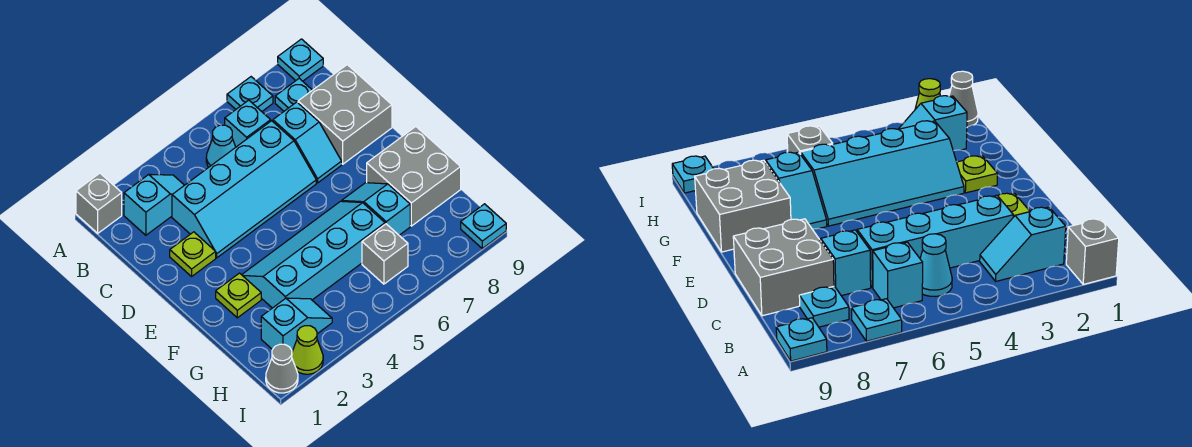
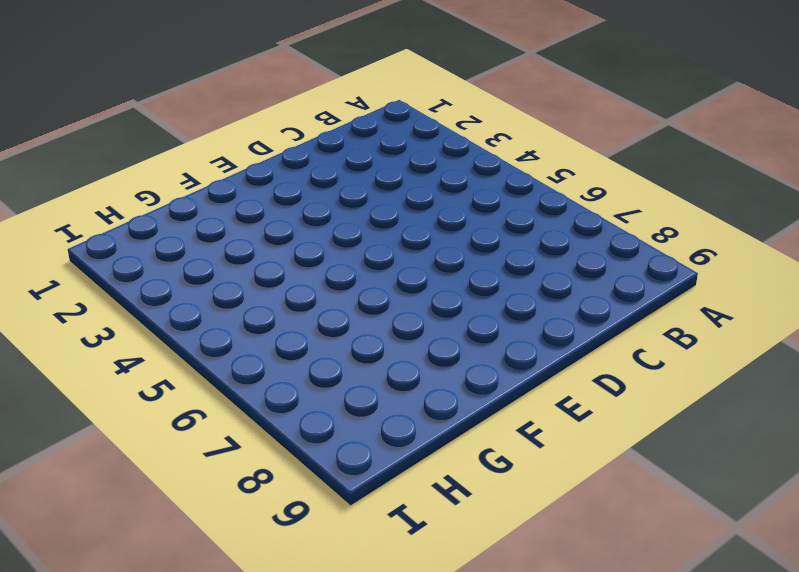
none -> grey brick A1 level 1
none -> cyan plate A7 level 1
none -> cyan plate A9 level 1

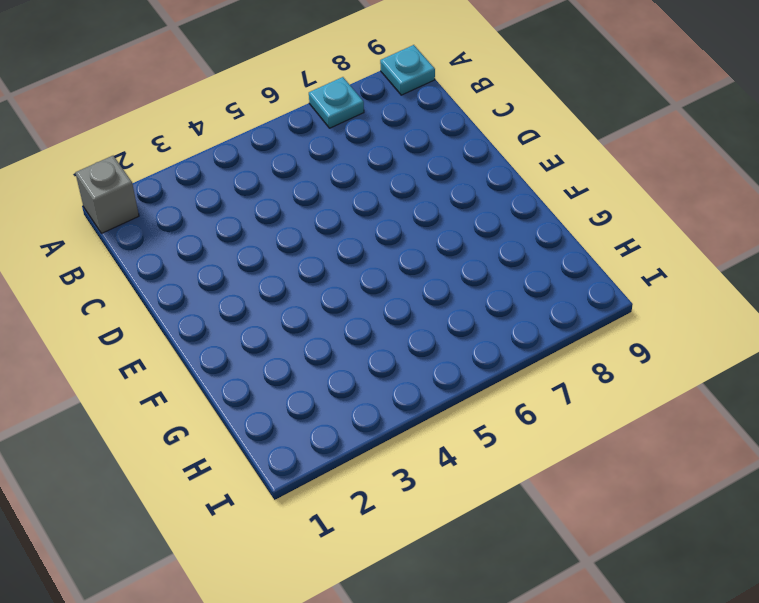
none -> cyan slope B2:B3 level 1 top 2
none -> cyan cone B5 level 1
none -> cyan brick B6 level 1

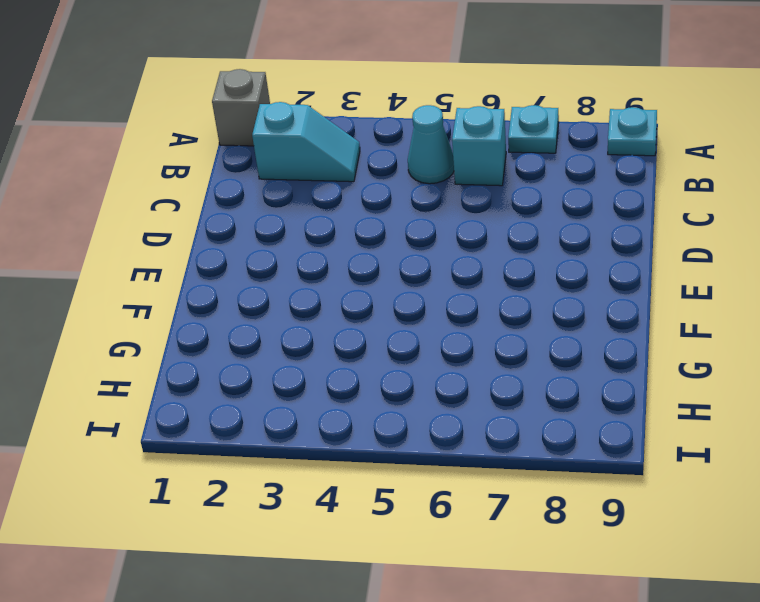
none -> cyan plate B8 level 1
none -> cyan slope C3:D6 level 1 top C
none -> cyan slope C7:D7 level 1 top C

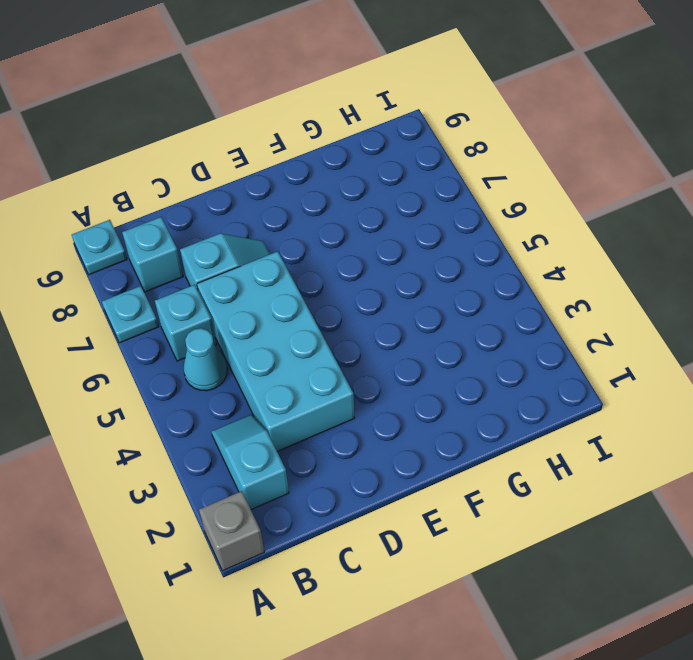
cyan brick B8 level 1 -> cyan plate B8 level 1
cyan brick C3:D6 level 1 -> cyan slope C3:D6 level 1 top C
none -> grey brick C8:D9 level 1
none -> lime plate D2 level 1
none -> lime plate F2 level 1

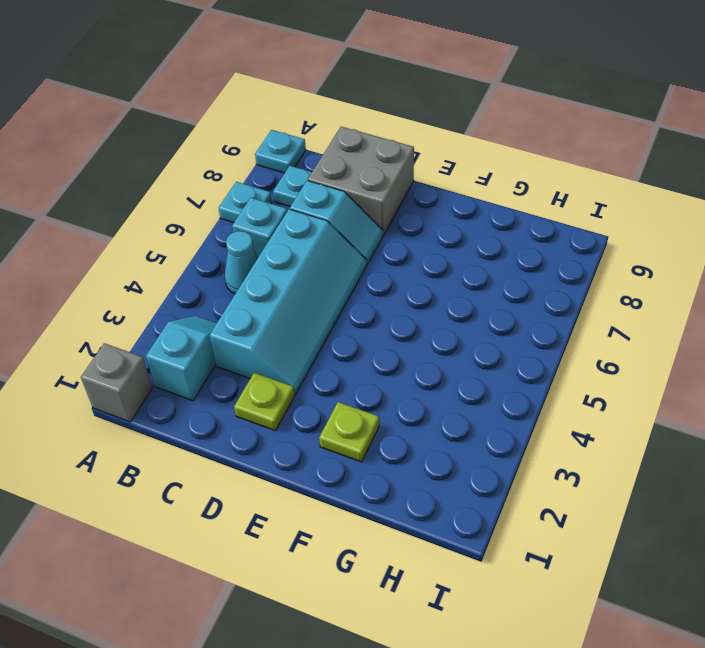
none -> cyan slope F3:G6 level 1 top G
none -> cyan slope F7:G7 level 1 top G
none -> grey brick F8:G9 level 1

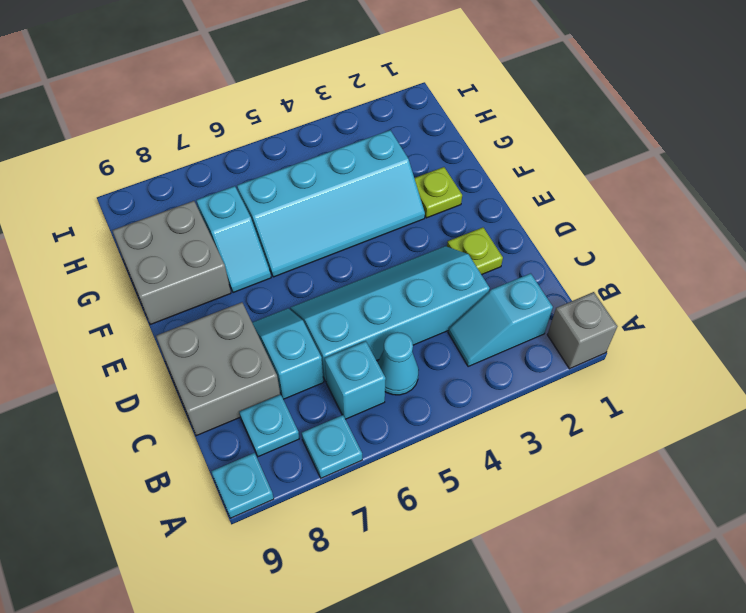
none -> cyan slope H2:H3 level 1 top 2
none -> grey brick H6 level 1
none -> grey cone I1 level 1

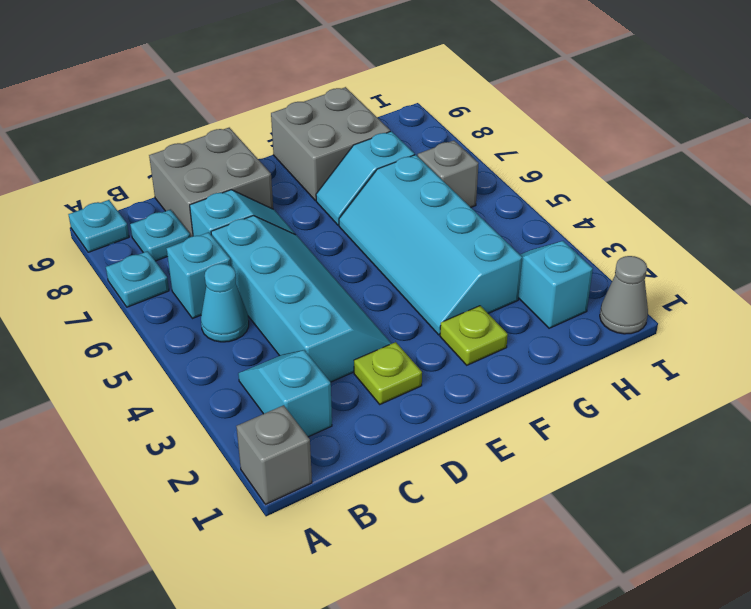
none -> lime cone I2 level 1
none -> cyan plate I9 level 1

